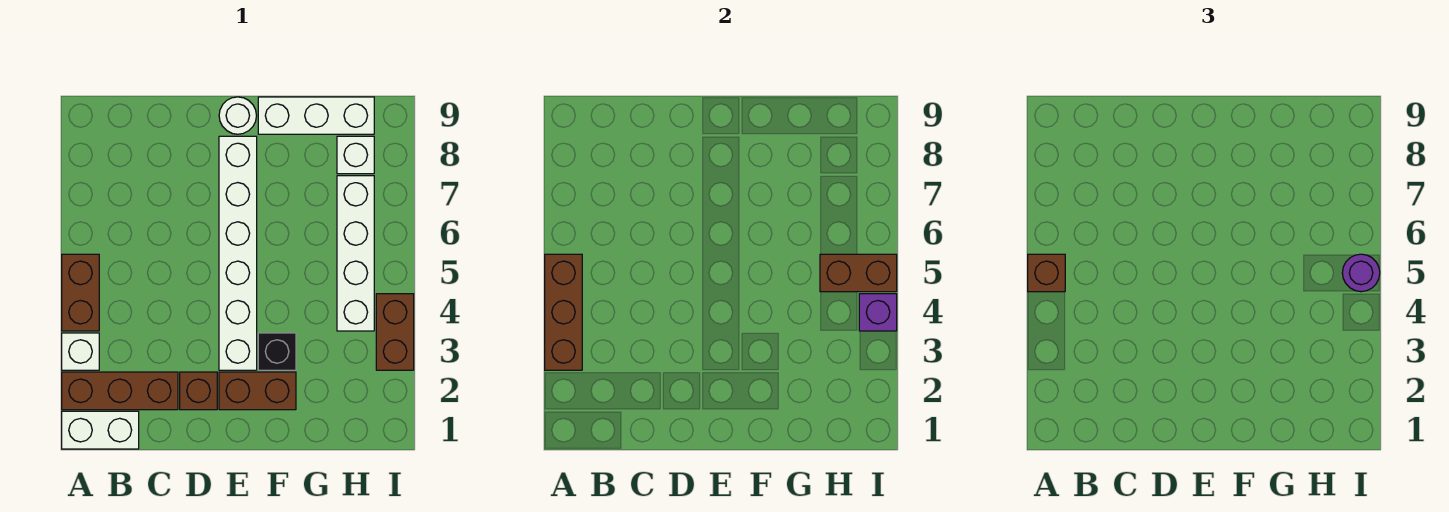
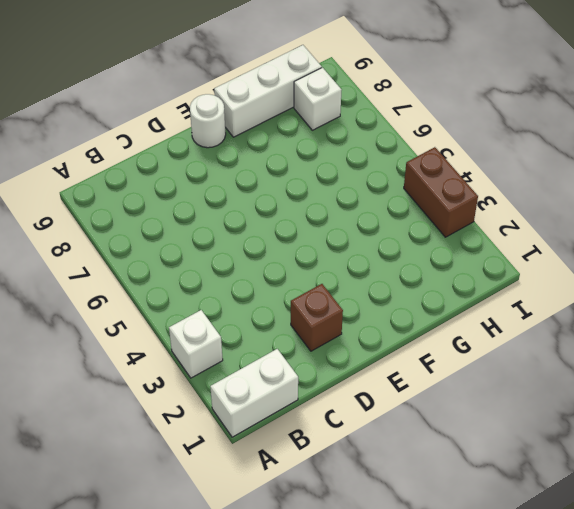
none -> brown brick A2:C2 level 1
none -> brown brick A4:A5 level 1
none -> brown brick E2:F2 level 1

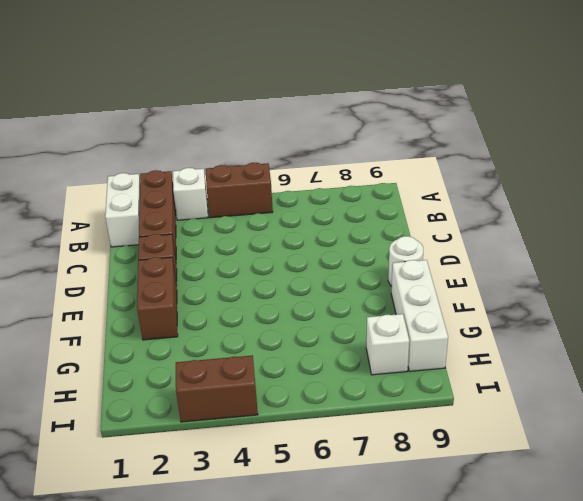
none -> white brick E3:E8 level 1
none -> black brick F3 level 1
none -> white brick H4:H7 level 1

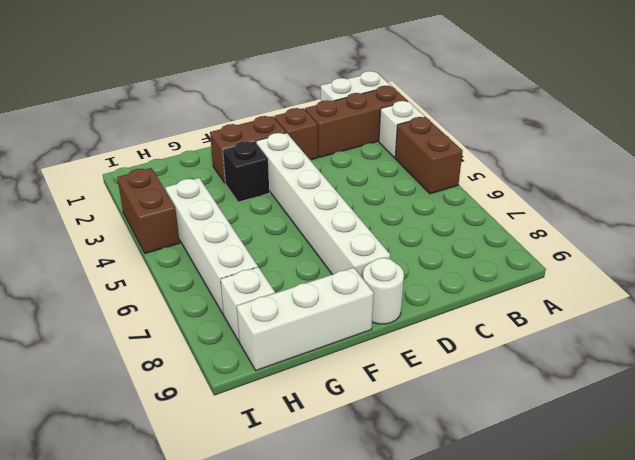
none -> brown brick A3:A5 level 2
none -> brown brick H5:I5 level 2
none -> purple brick I4 level 2

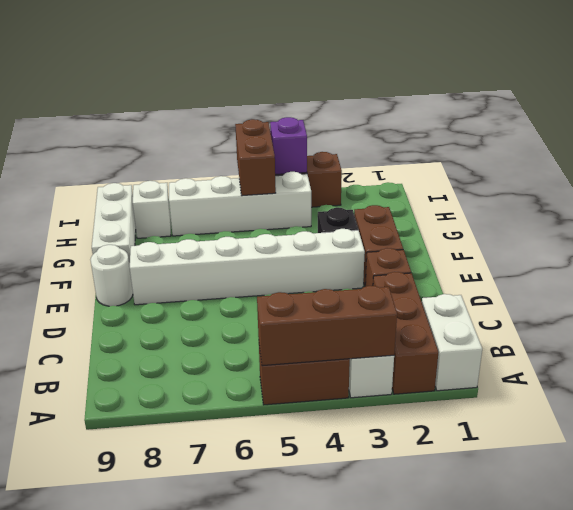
none -> brown brick A5 level 3
none -> purple round brick I5 level 3

